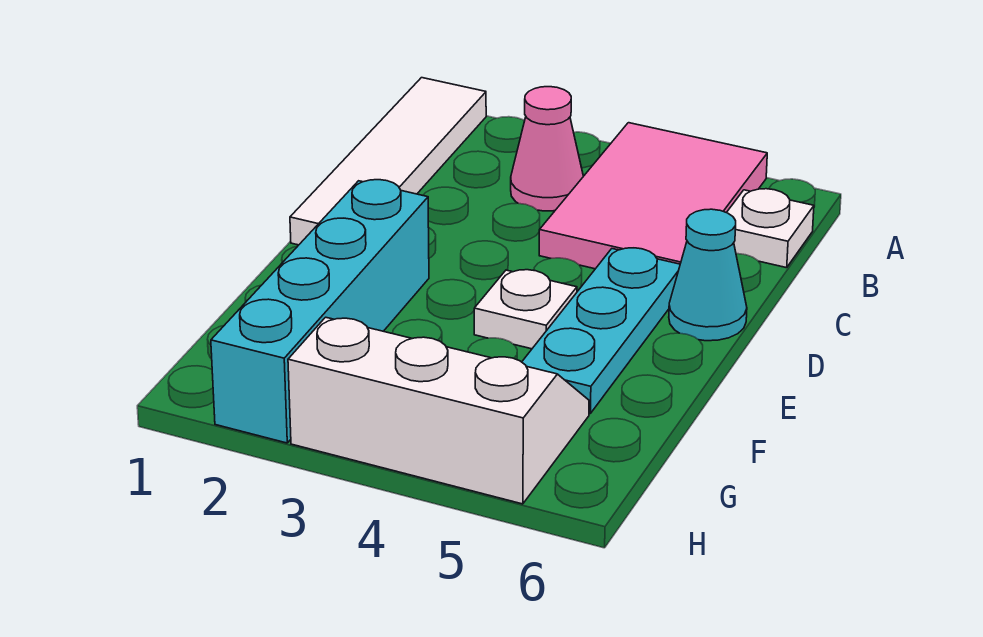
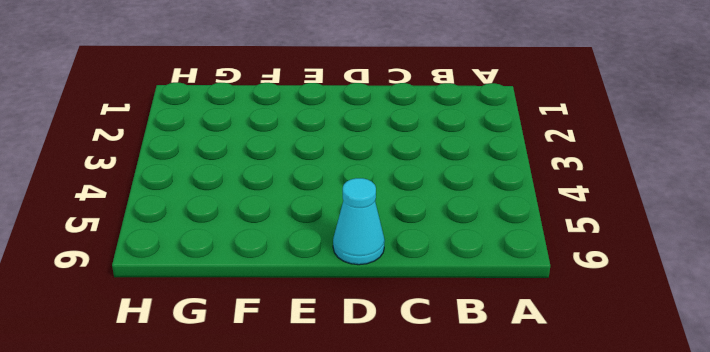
none -> white tile A1:D1 level 1
none -> pink tile A4:C5 level 1

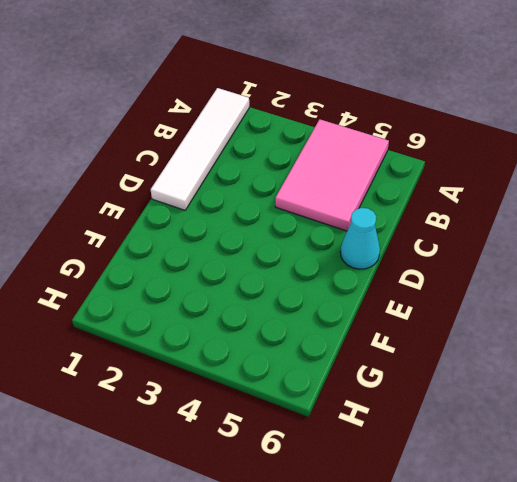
none -> pink cone B3 level 1
none -> white plate B6 level 1

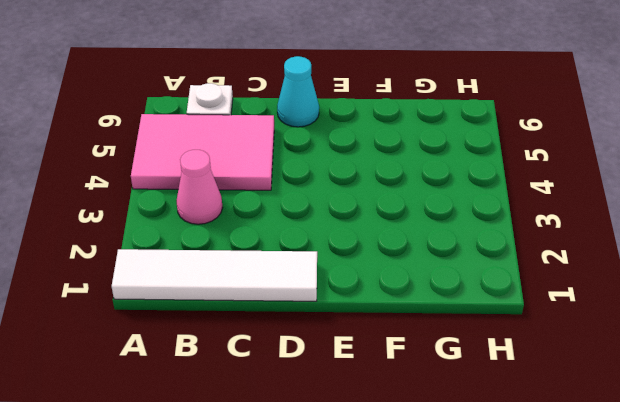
none -> cyan plate D5:F5 level 1
none -> cyan brick E2:H2 level 1

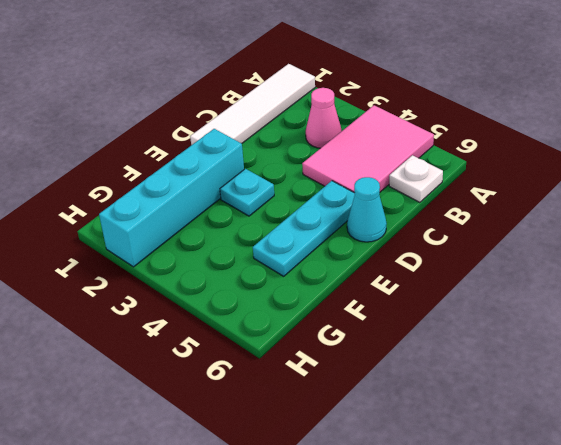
cyan plate E3 level 1 -> none
none -> white plate E4 level 1
none -> white slope G3:H5 level 1 top H

